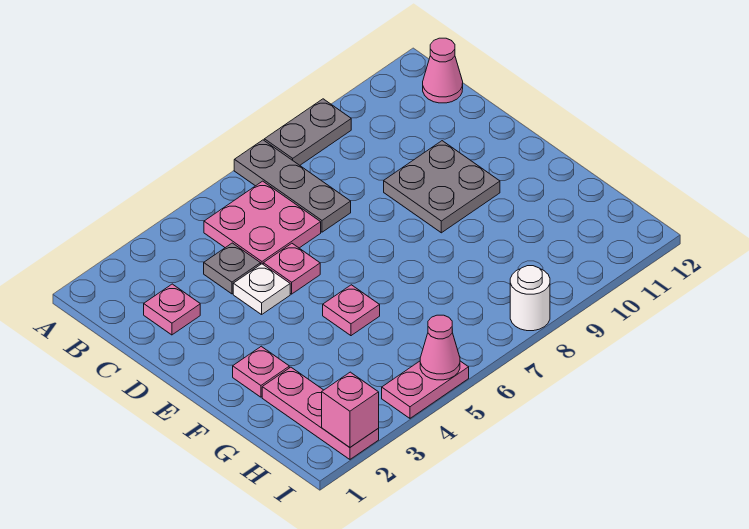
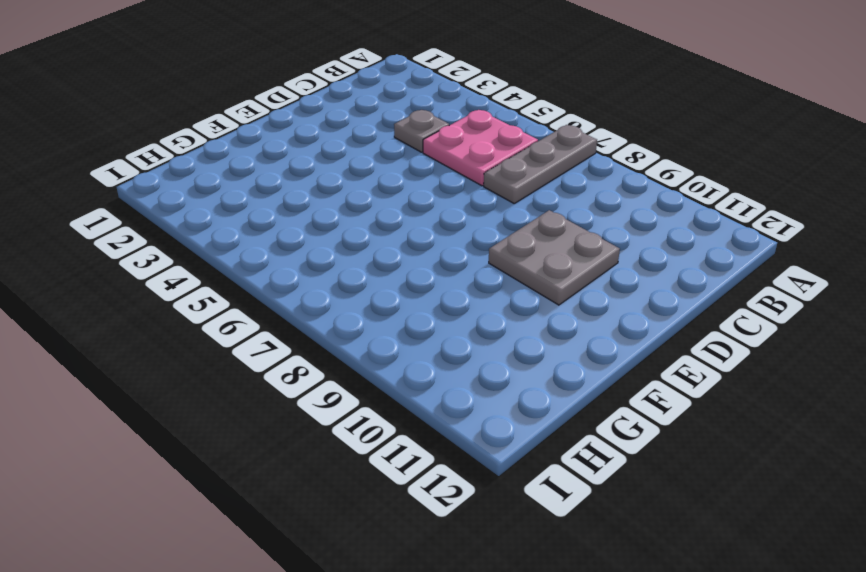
none -> grey plate A8:A9 level 1
none -> pink cone B12 level 1
none -> pink plate C2 level 1

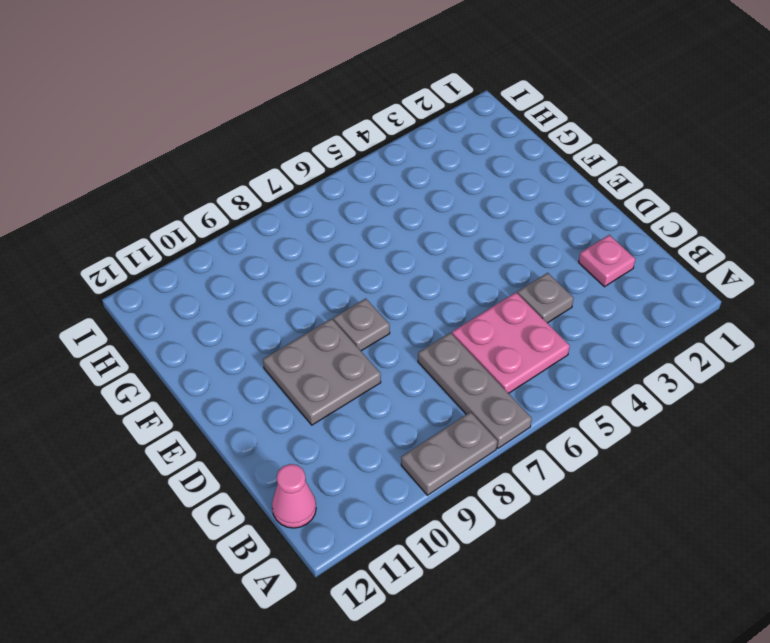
grey plate E8 level 1 -> none
none -> white plate D4 level 1
none -> pink plate D5 level 1
none -> pink plate F2 level 1

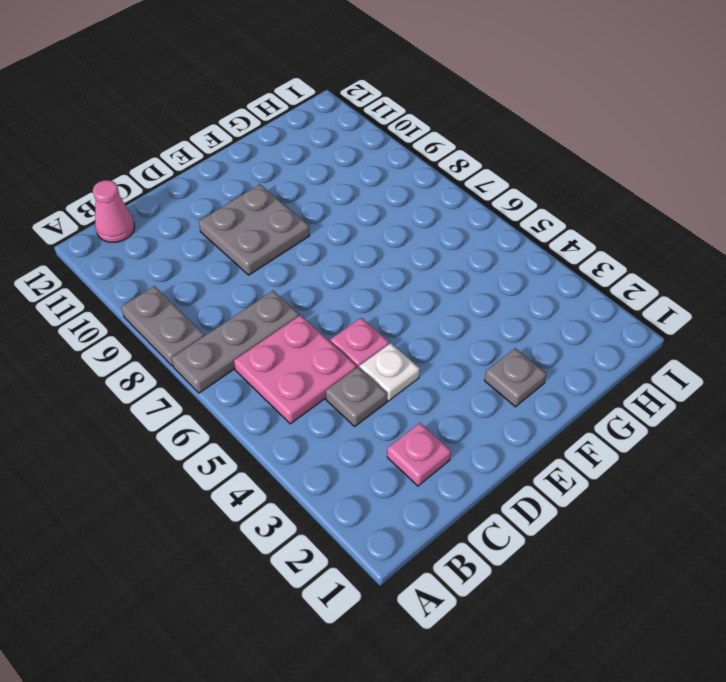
grey plate F2 level 1 -> pink plate F2 level 1
none -> pink plate F5 level 1
none -> pink plate G2:I2 level 1
none -> pink plate I4:I5 level 1

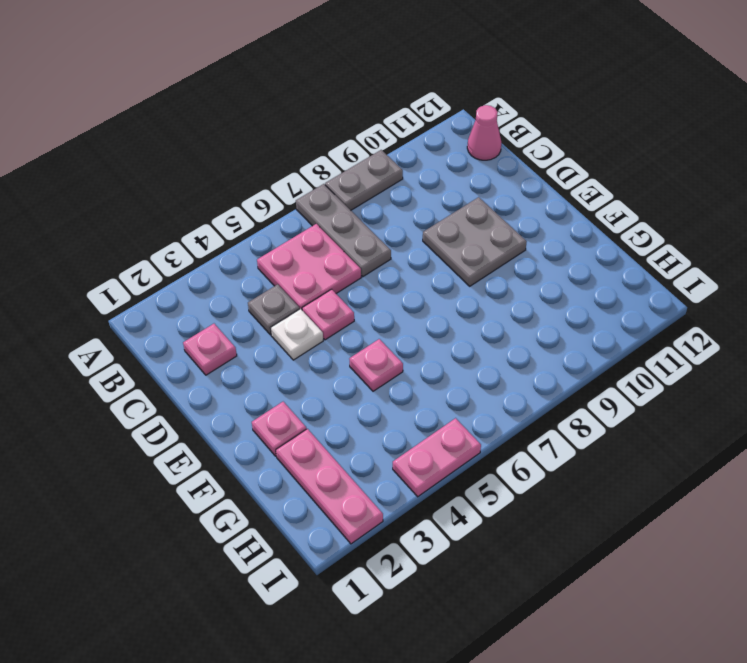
none -> white round brick I8 level 1
none -> pink brick I2 level 2
none -> pink cone I5 level 2

